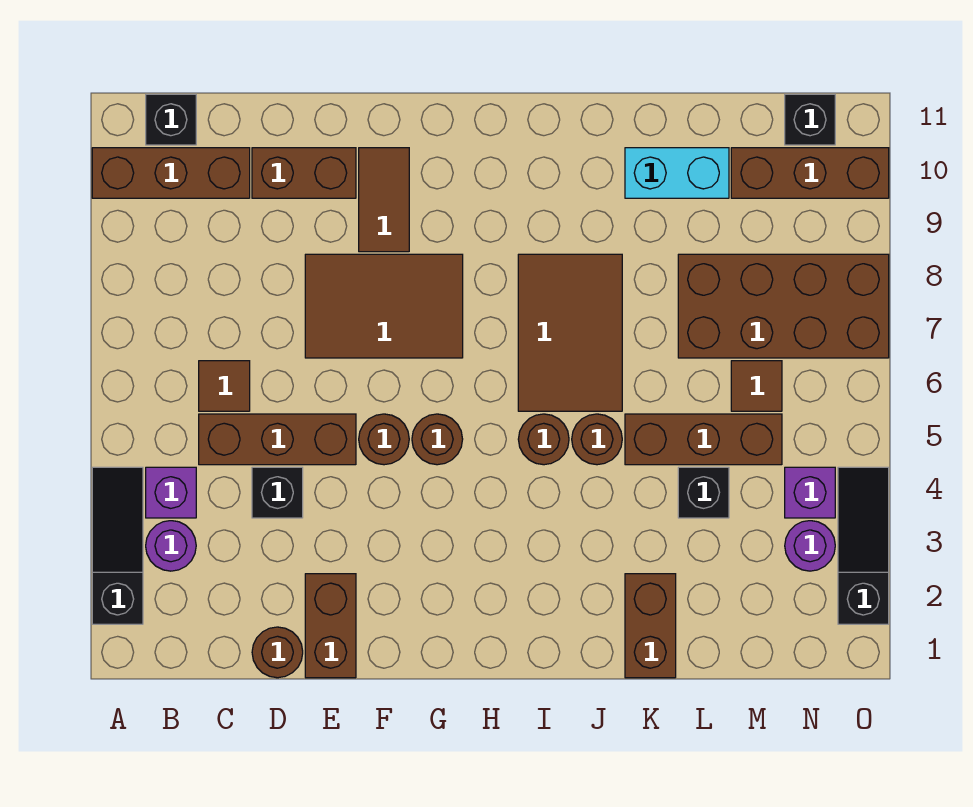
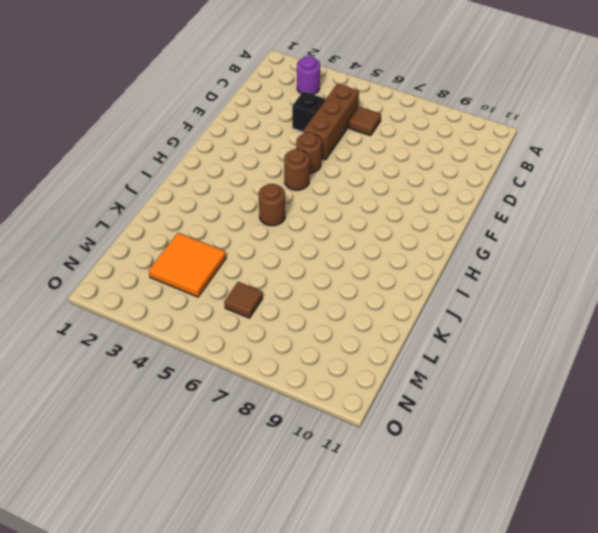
orange tile L3:M4 level 1 -> black brick L4 level 1
none -> black slope A2:A4 level 1 top 2
none -> brown brick A10:C10 level 1
none -> purple brick B4 level 1

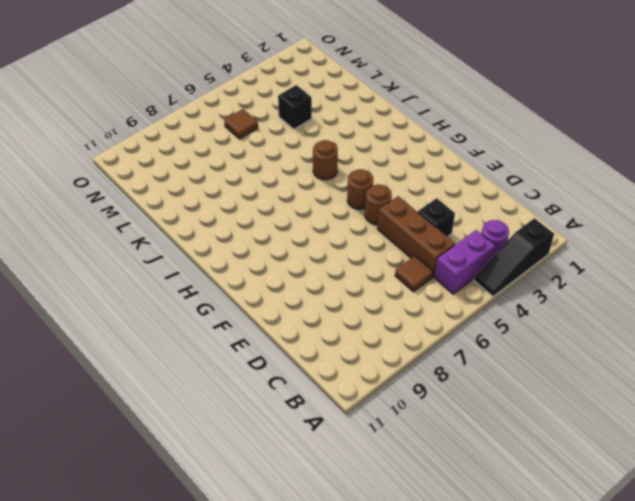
purple brick B4:B5 level 1 -> purple brick B4 level 1
none -> brown brick A10:C10 level 1
none -> black brick B11 level 1
none -> brown round brick D1 level 1

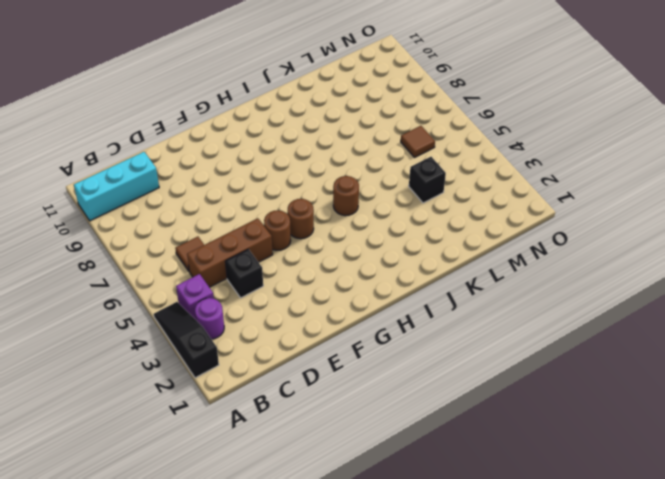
cyan brick A10:C10 level 1 -> brown brick A10:C10 level 1
none -> black brick B11 level 1
none -> brown round brick D1 level 1
none -> brown brick D10:E10 level 1

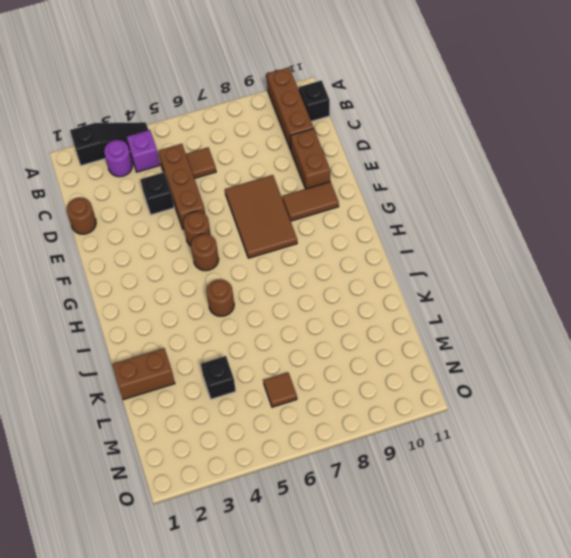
none -> brown brick E1:E2 level 1
none -> brown tile I6:J8 level 1
none -> brown round brick J5 level 1

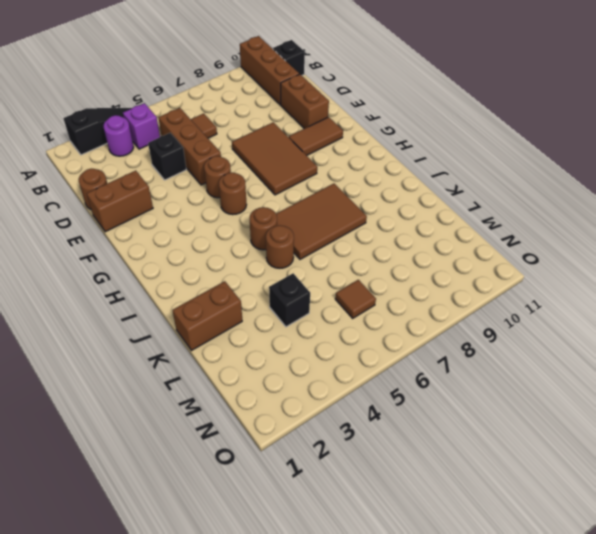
none -> brown brick K5:M5 level 1
none -> cyan brick K10:L10 level 1
none -> brown brick L7:O8 level 1

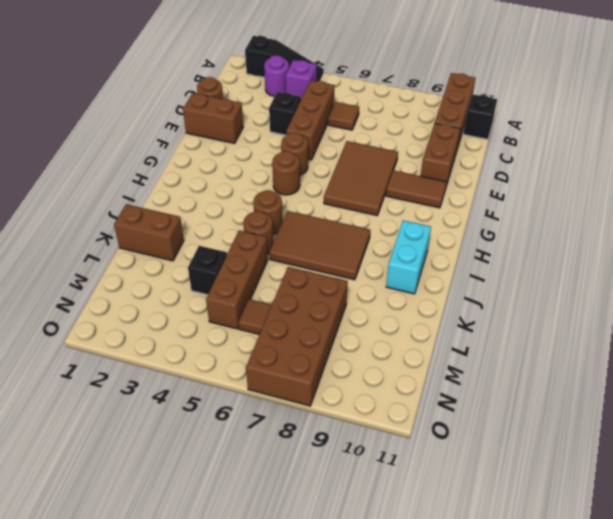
cyan brick I10:J10 level 1 -> cyan brick K10:L10 level 1
none -> brown brick M10:O10 level 1
none -> purple round brick N3 level 1
none -> purple brick N4 level 1

